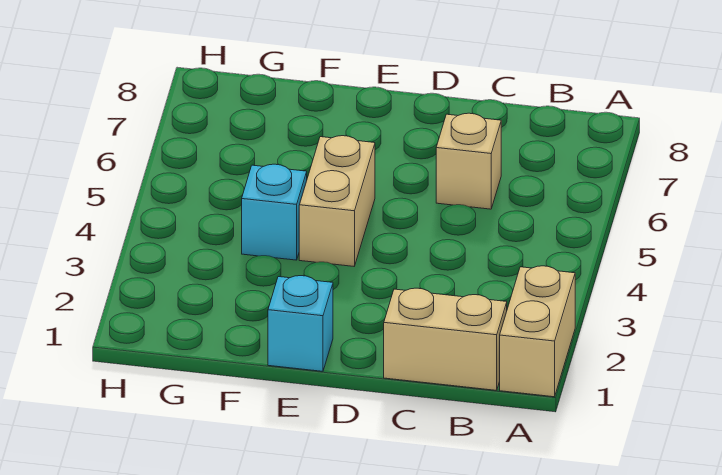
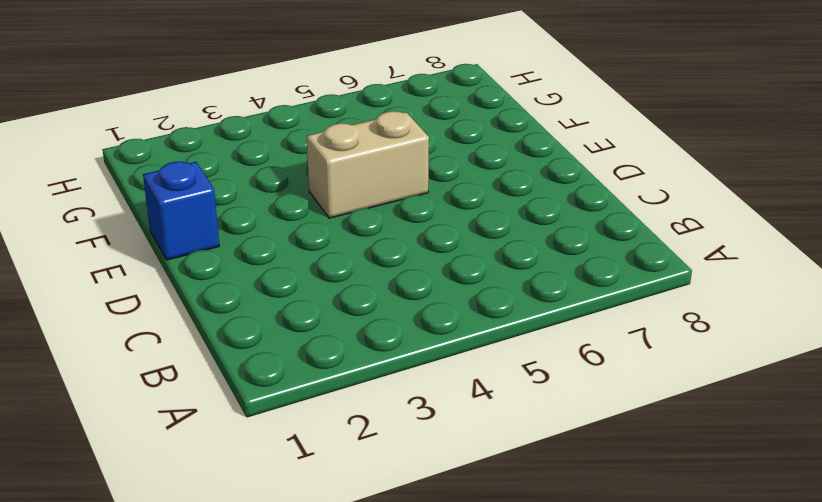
blue brick E1 level 1 -> cyan brick E1 level 1
none -> tan brick A1:A2 level 1
none -> tan brick B1:C1 level 1

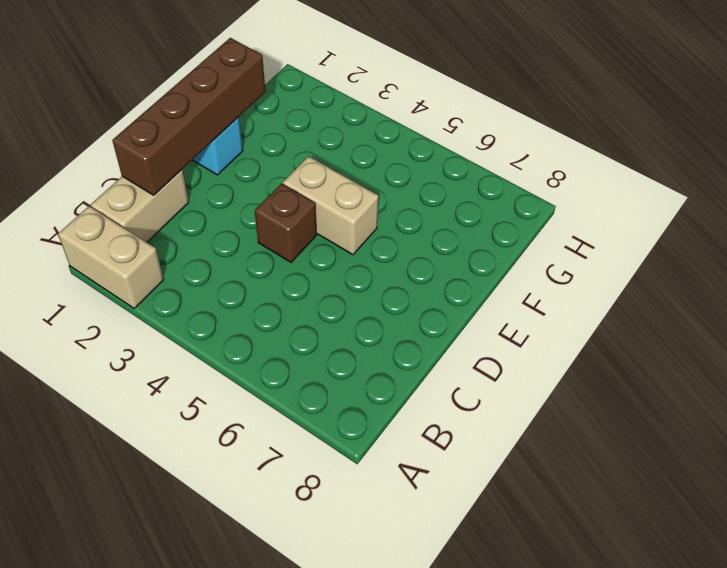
brown brick C1:F1 level 2 -> none
brown brick D4 level 1 -> none
none -> tan brick C6 level 1
none -> cyan brick F4 level 1

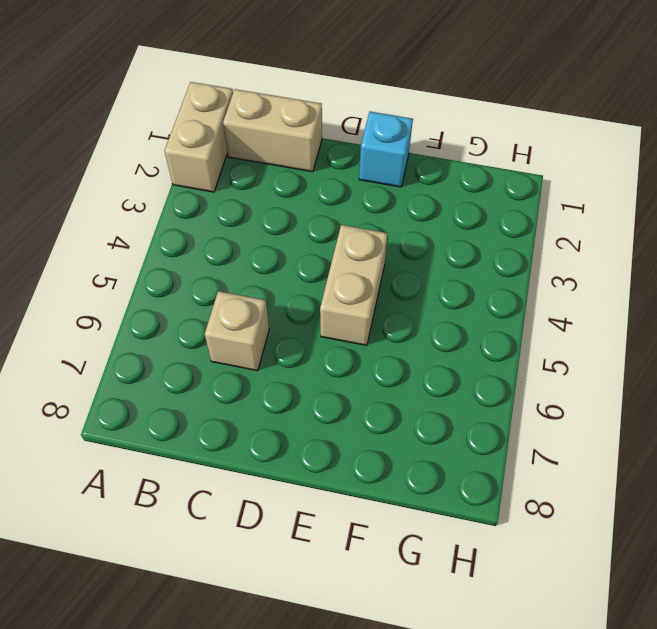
none -> cyan brick F4 level 1

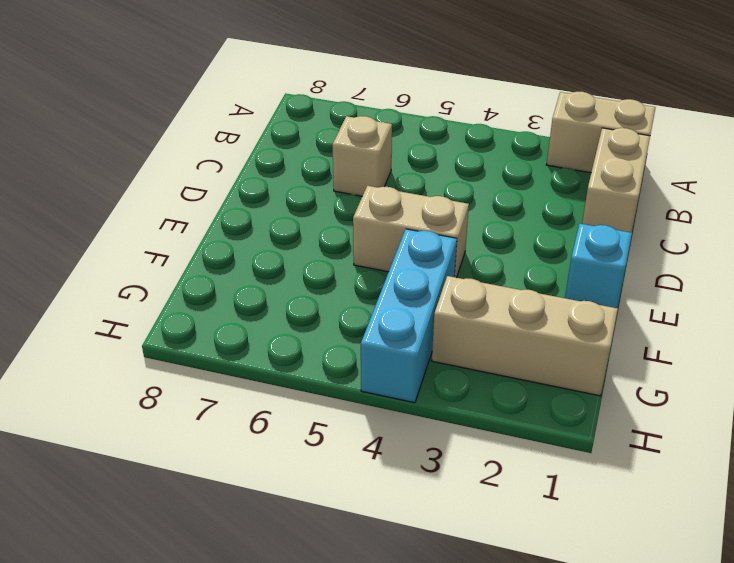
cyan brick F4:H4 level 1 -> cyan brick F4 level 1
tan brick G1:G3 level 1 -> none

